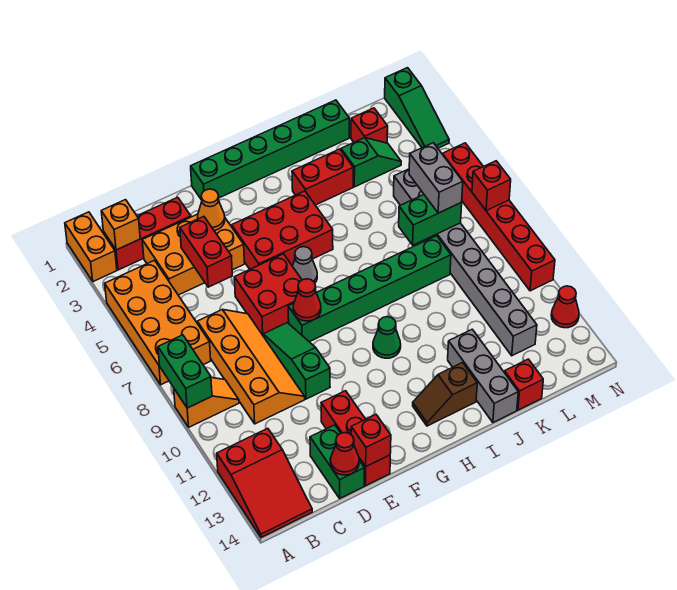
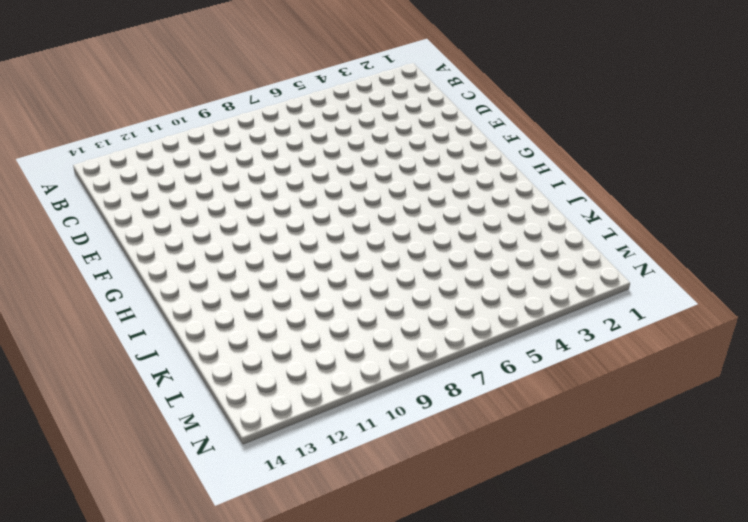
none -> orange brick A1:A2 level 1
none -> orange brick A4:B7 level 1
none -> orange slope A9:B9 level 1 top A
none -> red slope A12:B14 level 1 top 12

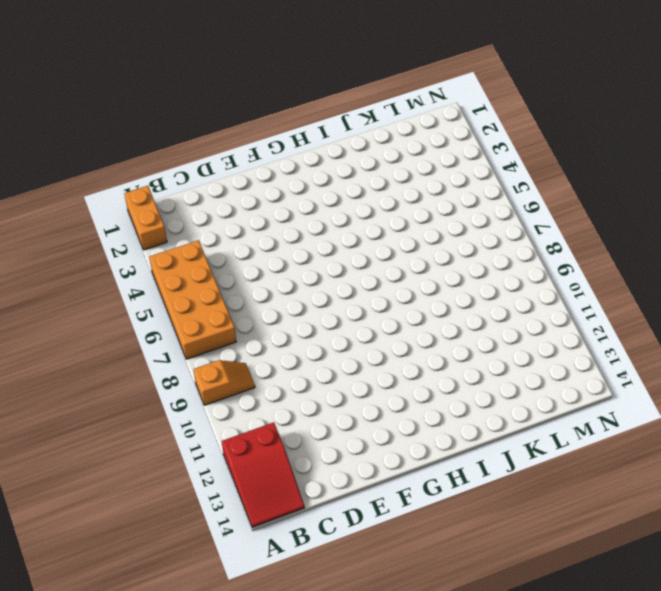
none -> red brick B2:D2 level 1
none -> orange brick C3:E4 level 1
none -> orange slope C7:D10 level 1 top C
none -> green brick D13:D14 level 1

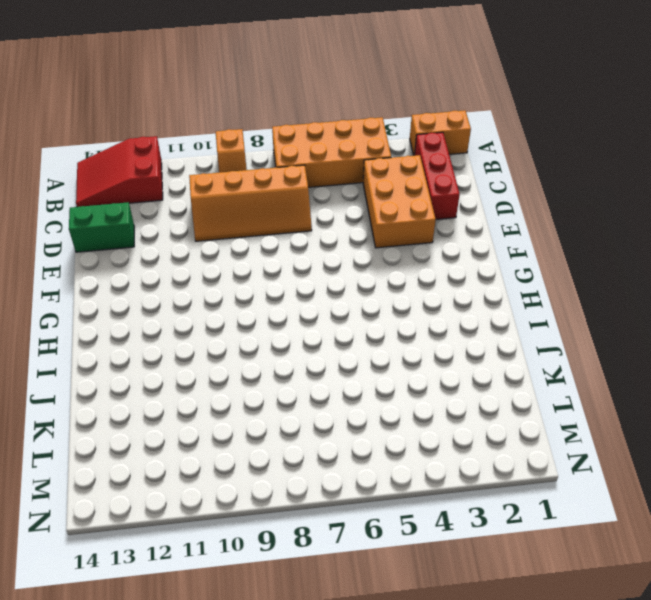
none -> red brick E6:F7 level 1
none -> green slope E8:E10 level 1 top 10
none -> red brick E12:E14 level 1
none -> green brick F1:K1 level 1

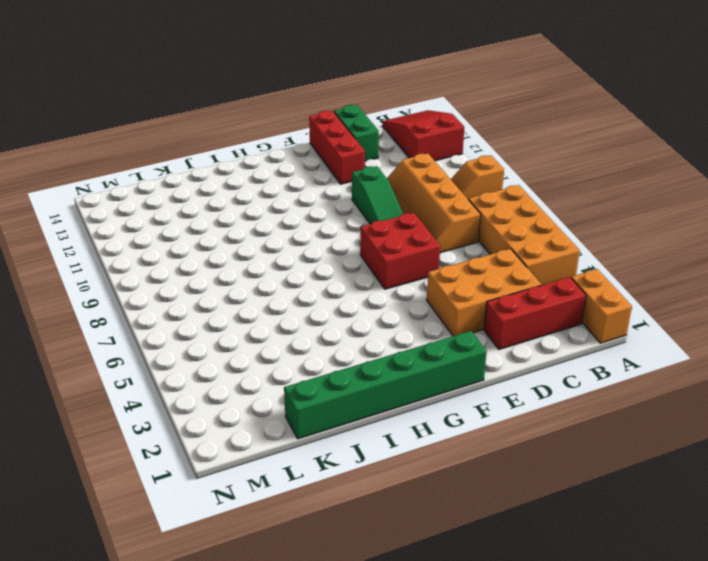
none -> red brick F4:H5 level 1
none -> green brick F8:K8 level 1
none -> grey cone G6 level 1
none -> green cone H10 level 1

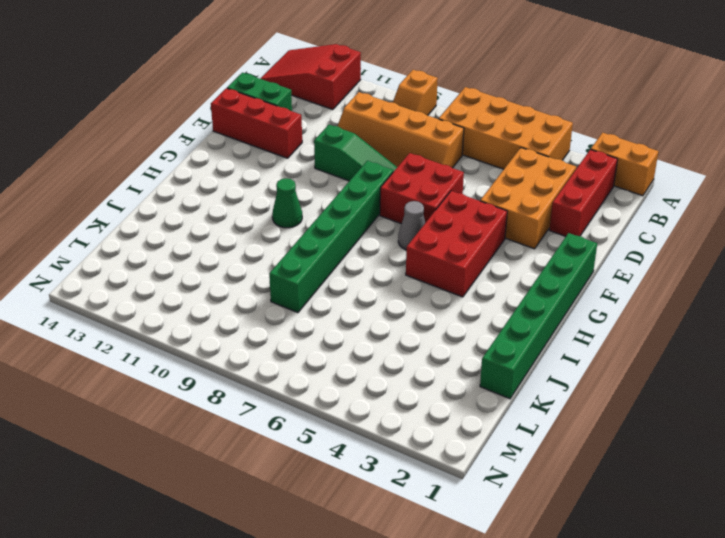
none -> brown slope H13:I13 level 1 top I
none -> red brick I3:J3 level 1
none -> grey brick J12:J14 level 1
none -> green slope K3:L3 level 1 top K

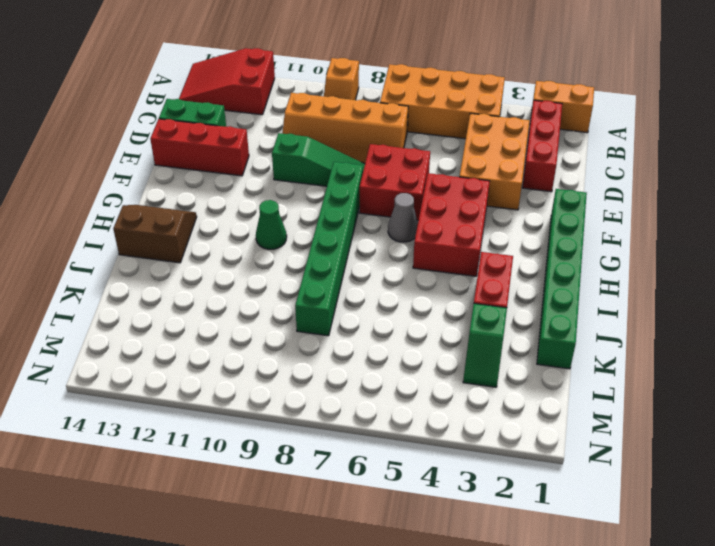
brown slope H13:I14 level 1 top I -> brown slope H13:I13 level 1 top I
none -> grey brick J12:J14 level 1
none -> red brick K14 level 1
none -> red brick L2 level 1
none -> grey brick L5:L12 level 1

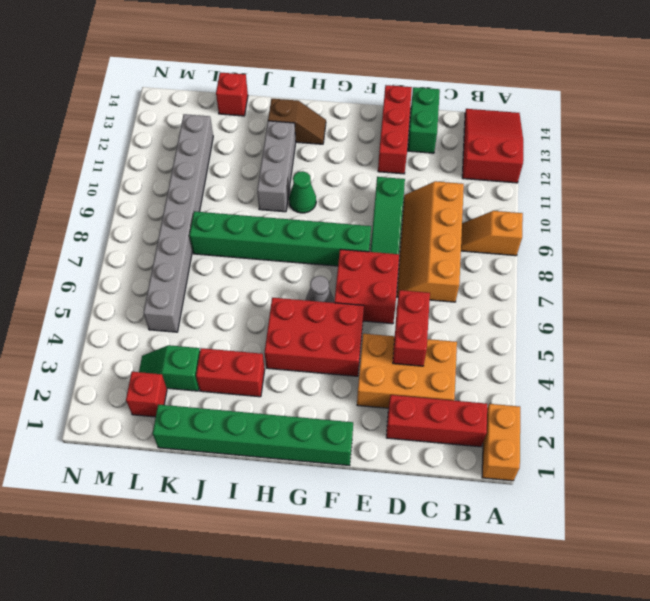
grey brick I10:I12 level 1 -> grey brick J12:J14 level 1
none -> orange brick A4:B7 level 1
none -> green slope N1:N3 level 1 top 1
none -> red brick N5:N10 level 1
none -> red cone N12 level 1

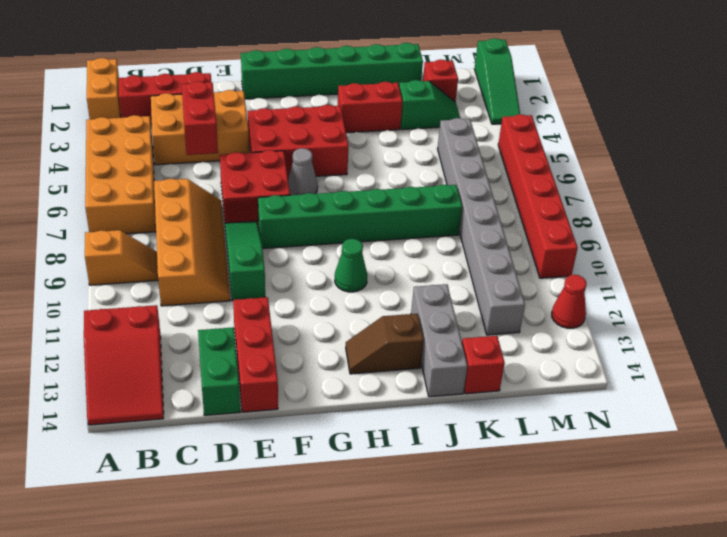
none -> green brick A8:A9 level 2
none -> orange brick B2 level 2
none -> red cone D14 level 2
none -> orange cone E3 level 2

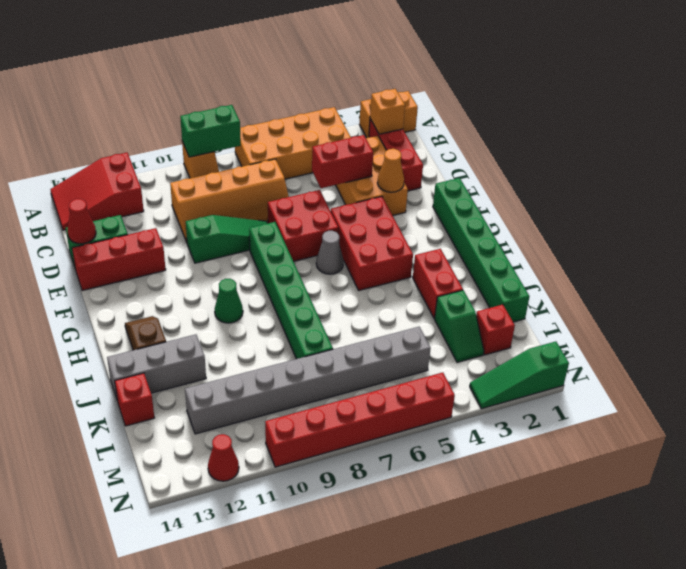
none -> red brick E14 level 2
none -> red cone F8 level 2
none -> green brick K7:L7 level 2
none -> red brick N7 level 2

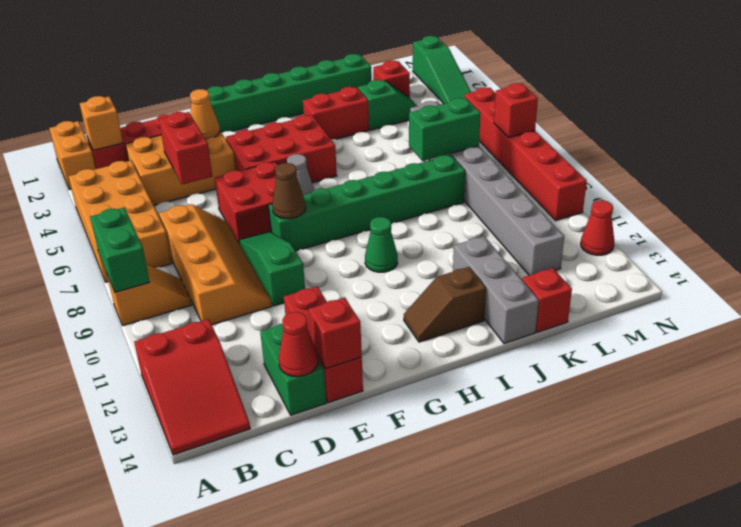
brown cone F8 level 2 -> red cone F8 level 2
none -> grey brick L6:L7 level 3

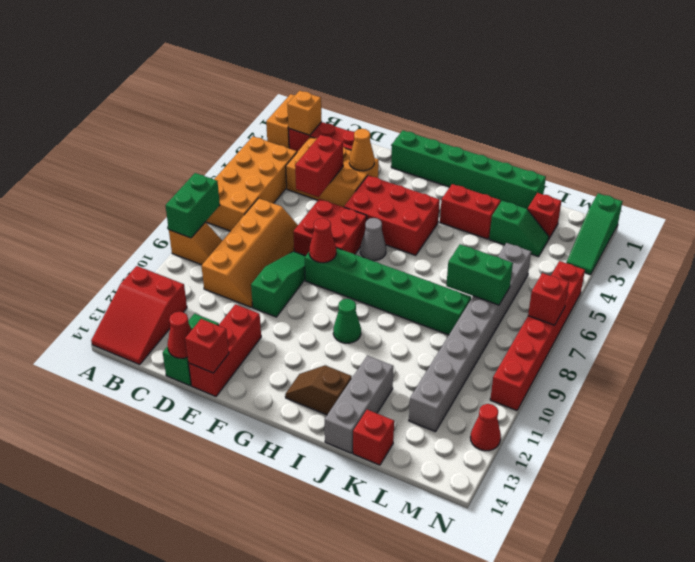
none -> grey brick L6:L7 level 3

